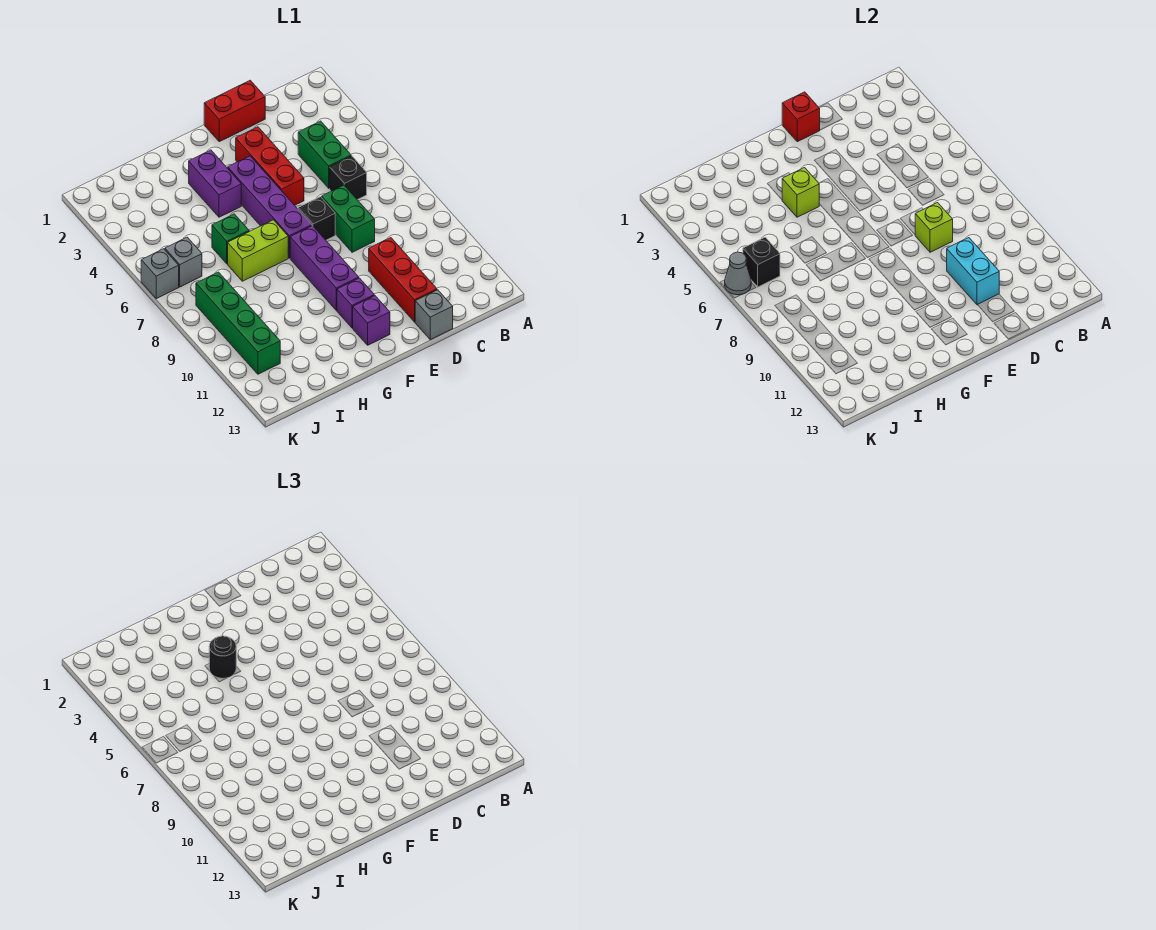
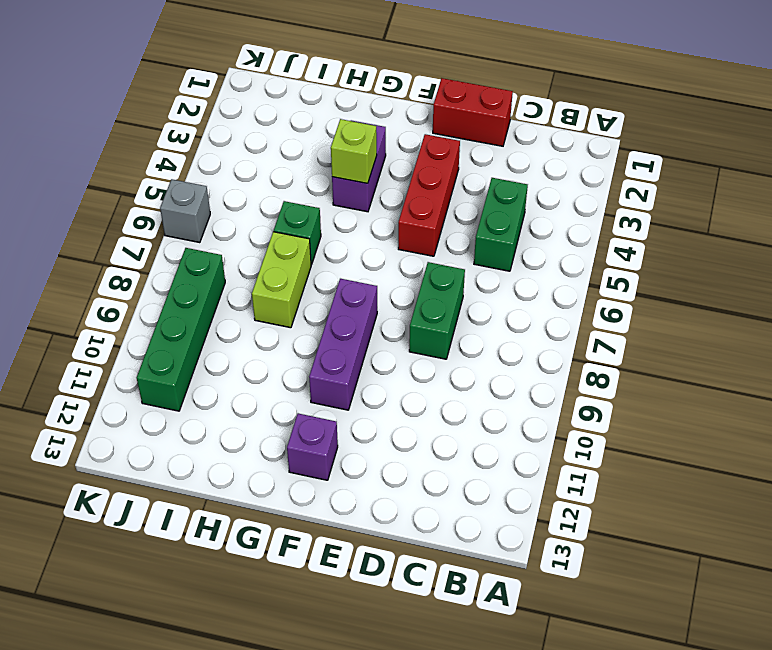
lime brick H7:H8 level 1 -> lime brick G7:H7 level 1
none -> black brick C6 level 1
none -> red brick D10:D12 level 1
none -> grey brick D13 level 1

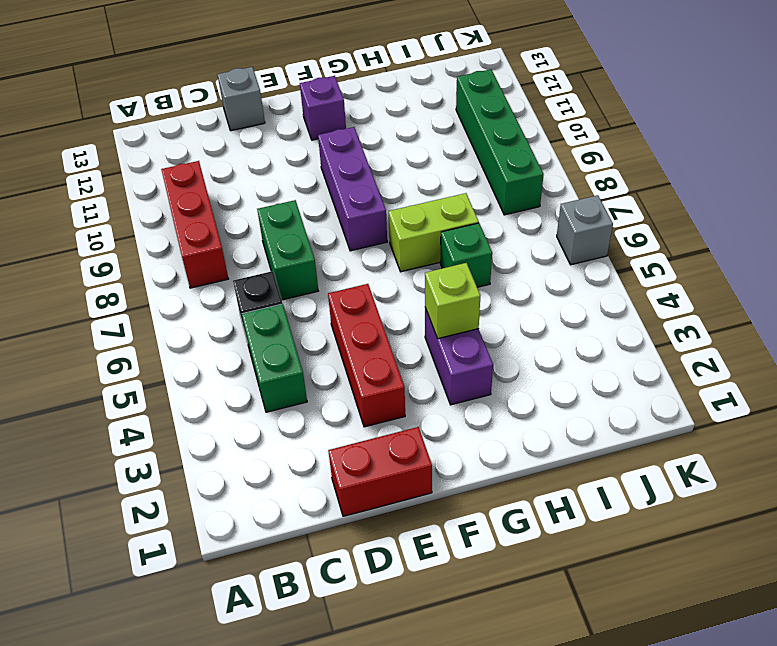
red brick B8:B10 level 1 -> red brick D10:D12 level 1
none -> black brick E7 level 1
none -> purple brick F4:F7 level 1
none -> purple brick F11 level 1

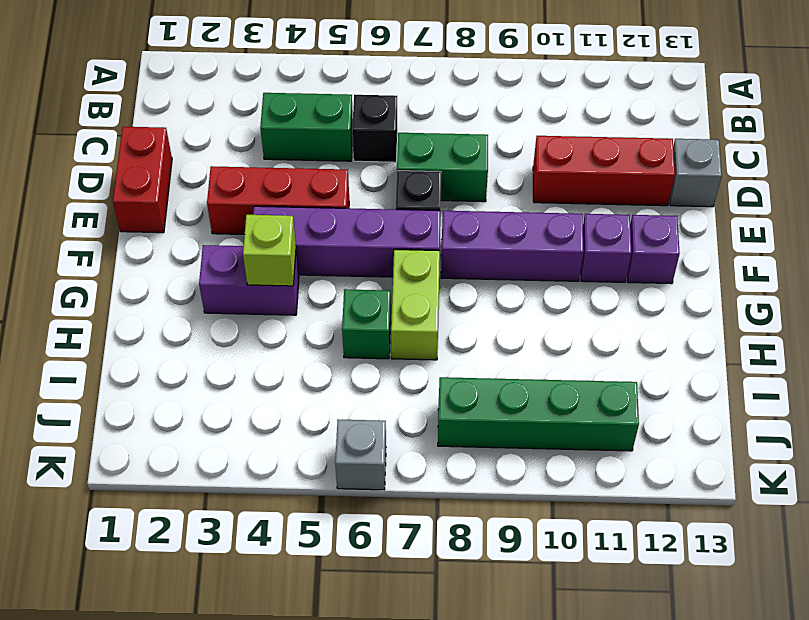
none -> grey brick J6 level 1
none -> lime brick D8 level 2
none -> cyan brick D10:D11 level 2

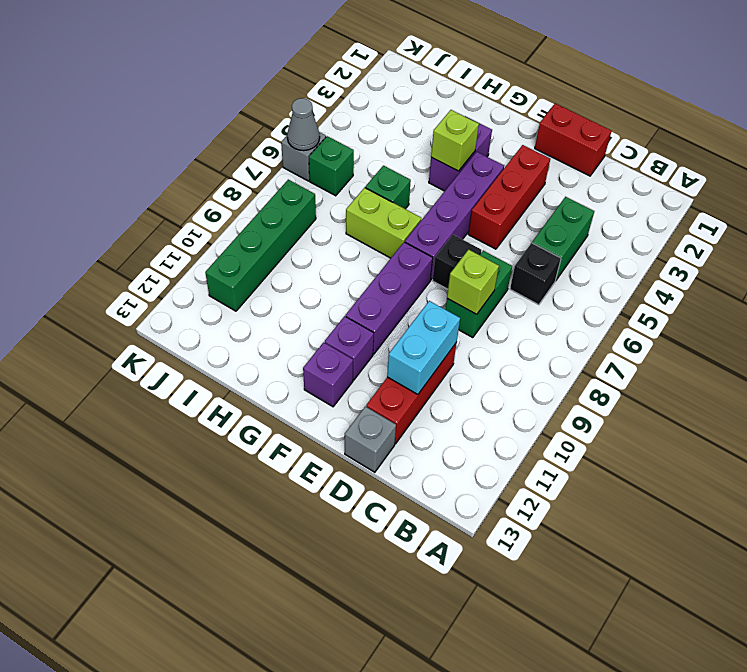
green brick J6 level 1 -> grey brick J6 level 1
none -> red brick E1 level 2
none -> black brick J6 level 2
none -> black round brick G4 level 3

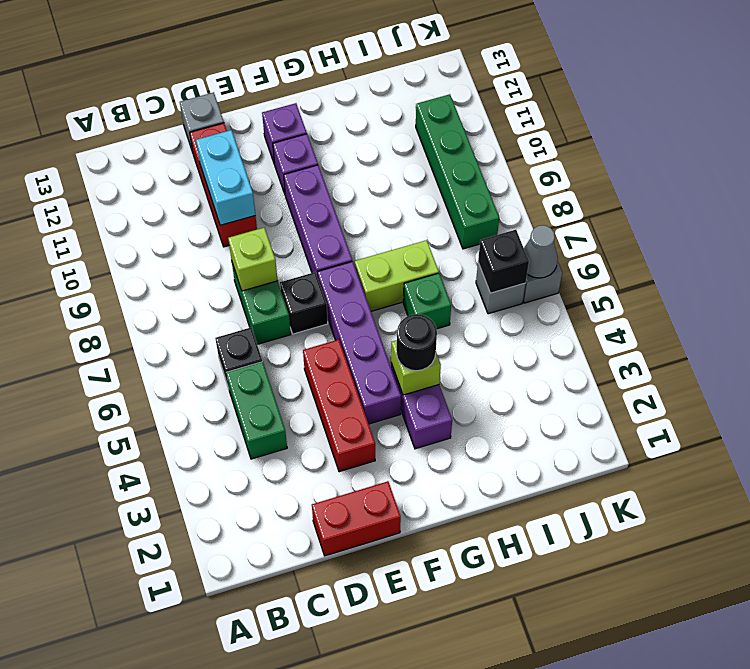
none -> red brick E1 level 2

